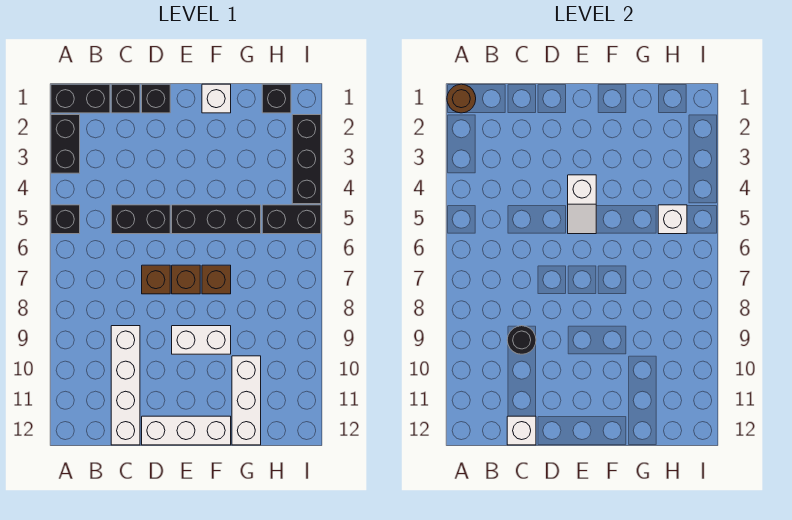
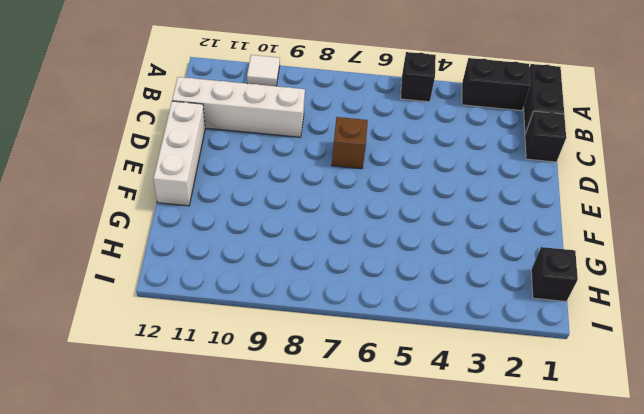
white tile A10 level 1 -> none
none -> black brick C5:D5 level 1
none -> black brick D1 level 1
none -> black brick E5:G5 level 1

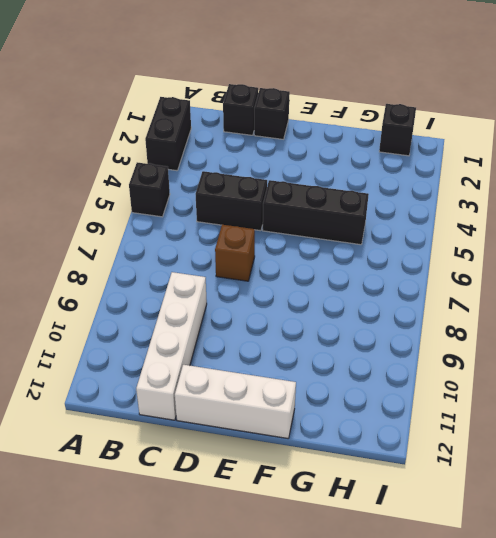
none -> black brick A1:B1 level 1
none -> brown brick E7 level 1
none -> white brick E9:F9 level 1

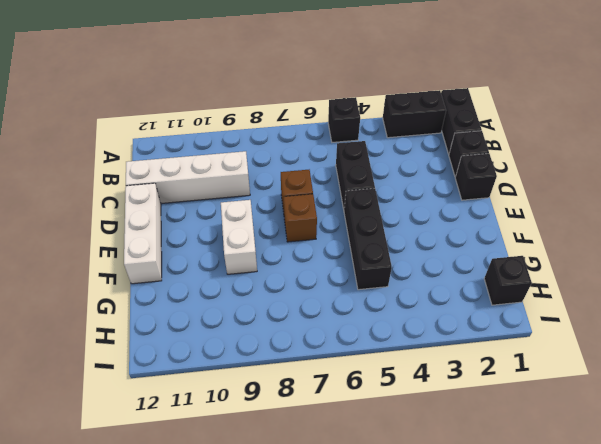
none -> white brick F1 level 1
none -> brown brick F7 level 1
none -> white brick G10:G12 level 1

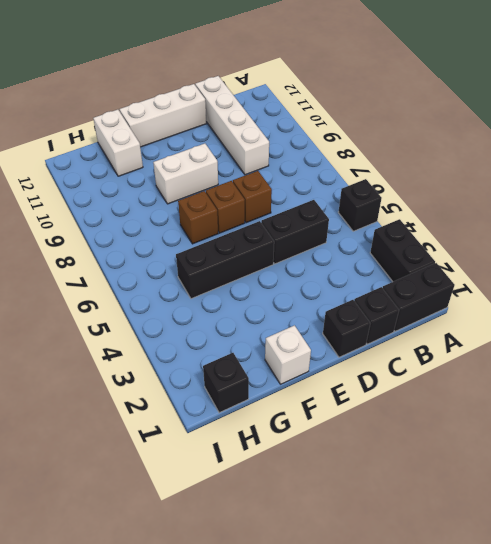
white brick G11:G12 level 1 -> white brick G10:G12 level 1
none -> black brick H5:I5 level 1
none -> black brick I2:I4 level 1
none -> brown round brick A1 level 2

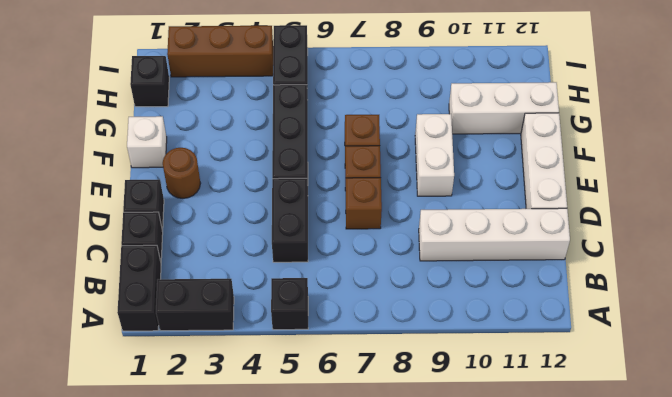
brown round brick E2 level 1 -> brown round brick A1 level 2
brown brick I2:I4 level 1 -> black brick I2:I4 level 1
none -> black round brick C9 level 2
none -> white brick C12 level 2
none -> white slope E4:E5 level 2 top 4

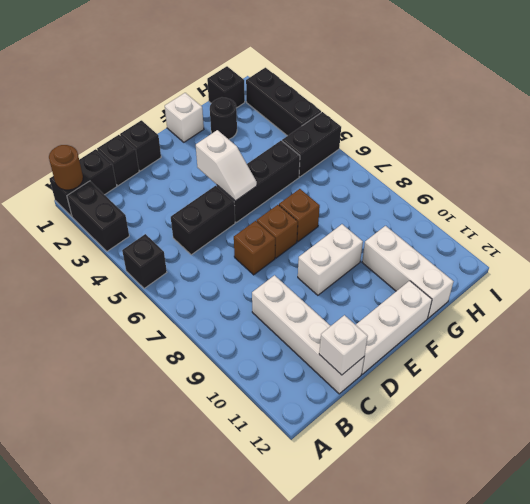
black round brick G2 level 1 -> black round brick C9 level 2
none -> white brick H5 level 2

